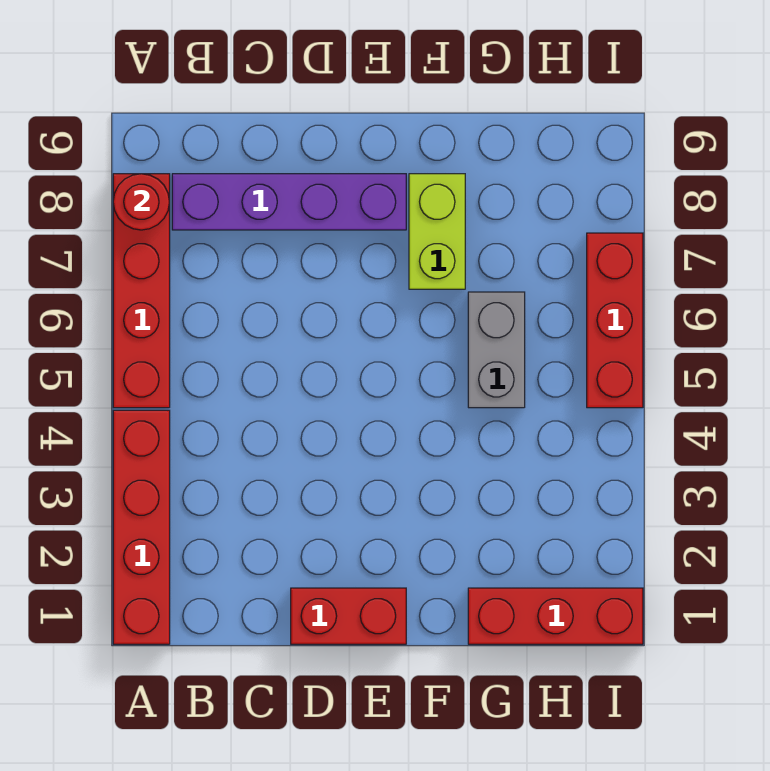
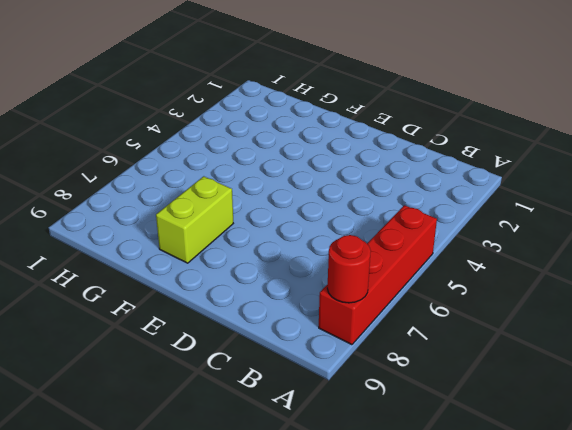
none -> red brick A1:A4 level 1
none -> purple brick B8:E8 level 1

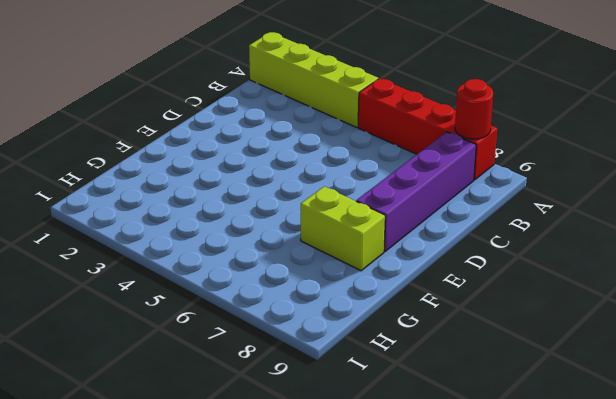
lime brick A1:A4 level 1 -> red brick A1:A4 level 1
none -> red brick D1:E1 level 1
none -> red brick G1:I1 level 1

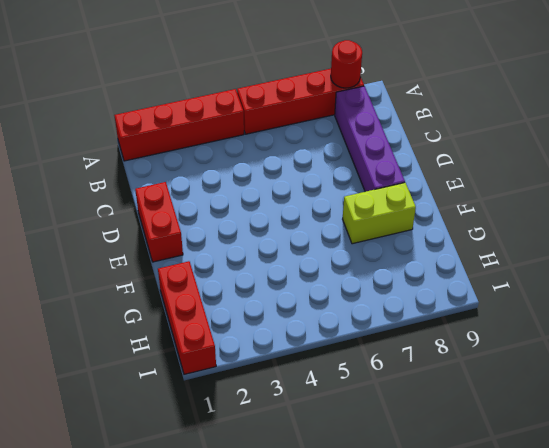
none -> grey brick G5:G6 level 1
none -> red brick I5:I7 level 1

